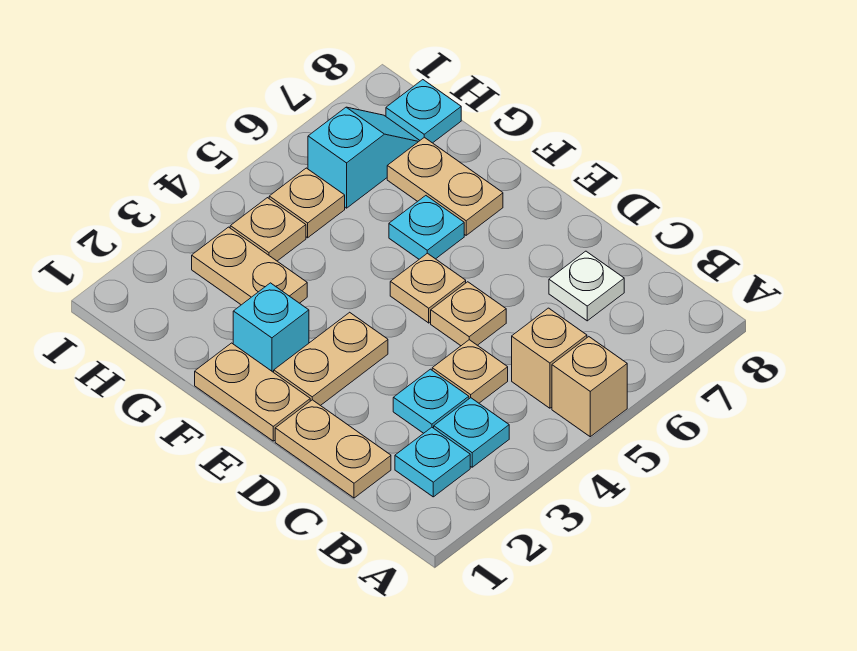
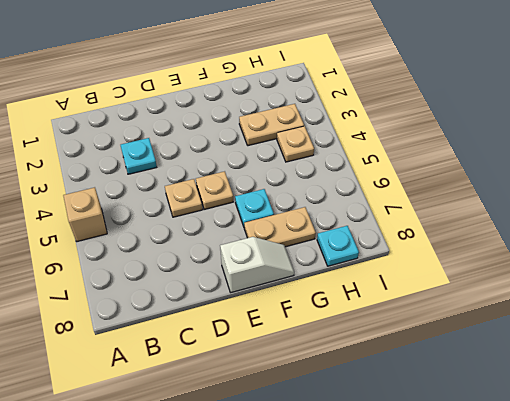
white slope E8:F8 level 1 top E -> none
none -> cyan plate B2 level 1
none -> cyan plate B3 level 1
none -> tan brick B5 level 1

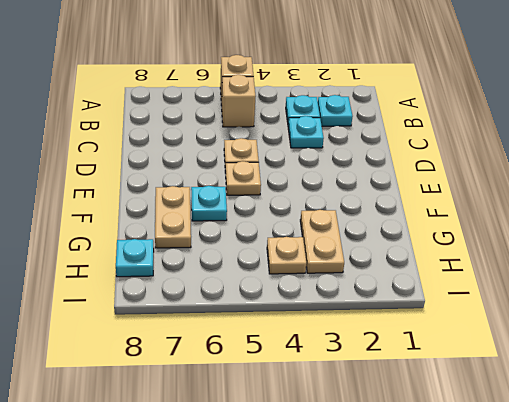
none -> tan plate C1:D1 level 1
none -> tan plate C4 level 1
none -> white plate C7 level 1

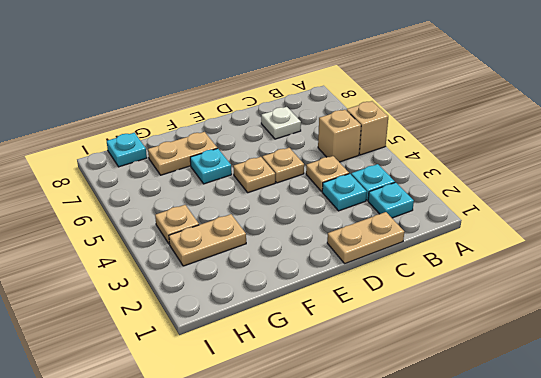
none -> tan plate E1:F1 level 1
none -> tan plate E2:E3 level 1
none -> cyan brick F2 level 1

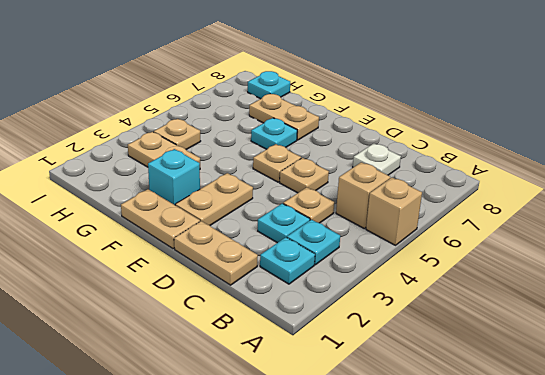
none -> tan plate H5 level 1
none -> cyan slope H6:H7 level 1 top 6

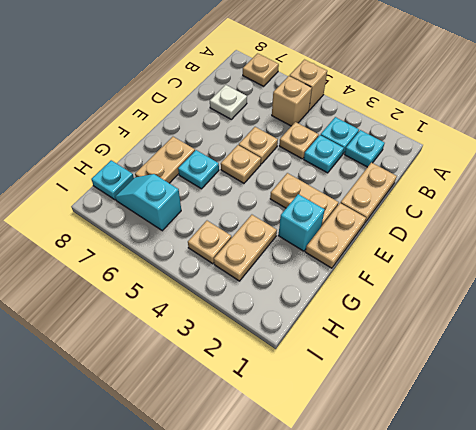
tan plate A7 level 1 -> tan plate H5 level 1

